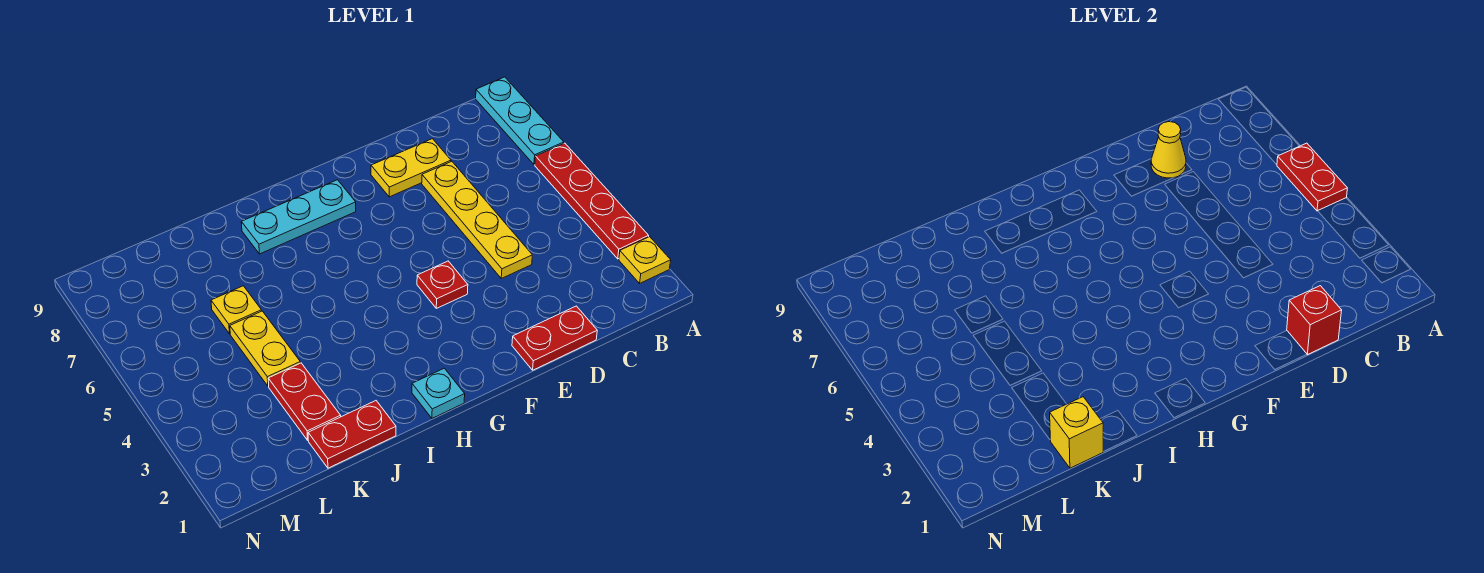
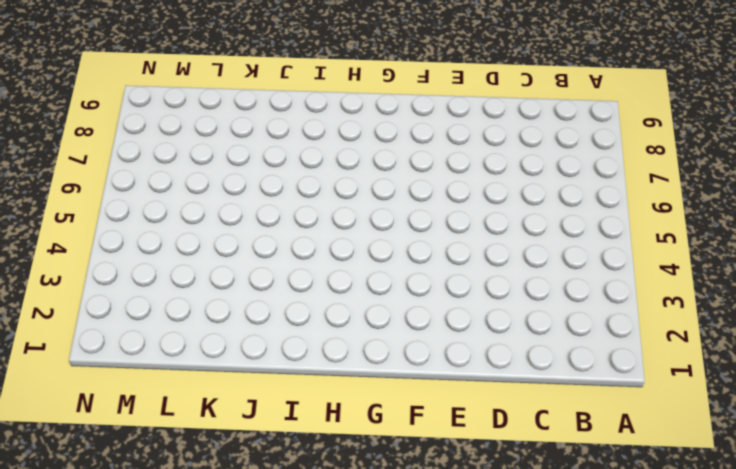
none -> yellow plate A2 level 1
none -> red plate A3:A6 level 1
none -> cyan plate A7:A9 level 1

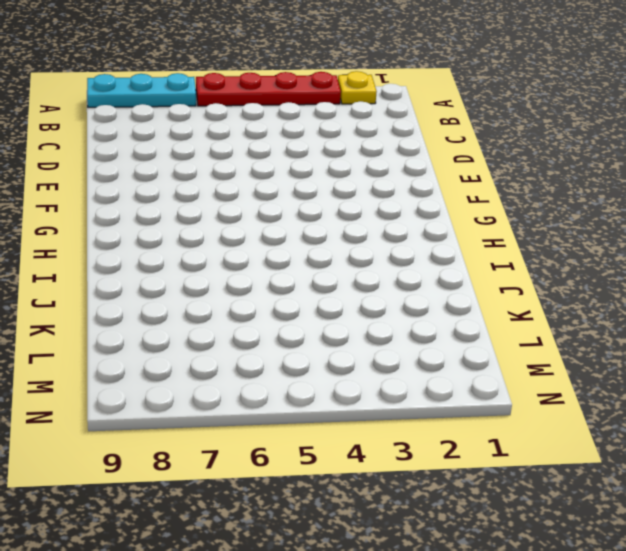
none -> red plate D1:E1 level 1
none -> yellow plate D4:D7 level 1
none -> yellow plate D8:E8 level 1

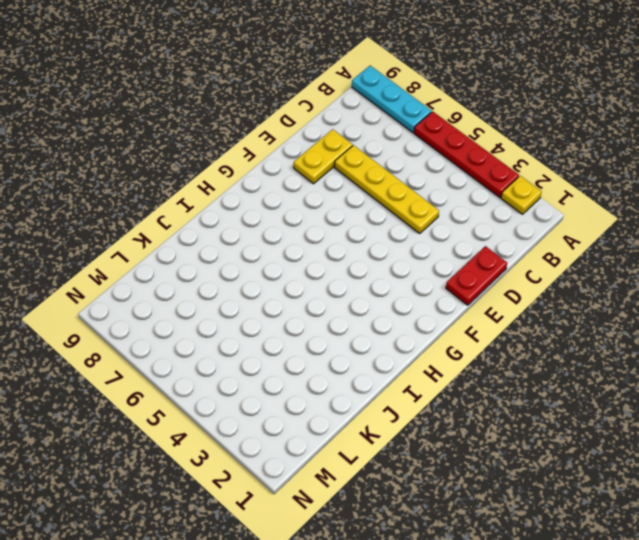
none -> red plate F4 level 1
none -> cyan plate G8:I8 level 1
none -> cyan plate H1 level 1

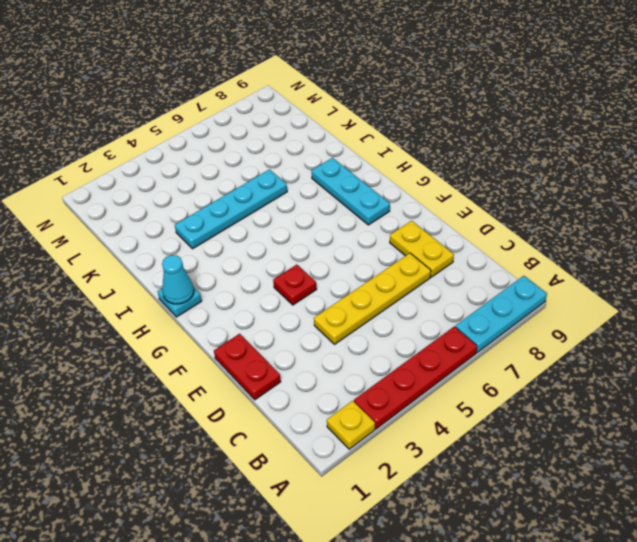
cyan cone H1 level 2 -> none
cyan plate J3:J6 level 1 -> none
none -> red plate J1:K1 level 1
none -> red plate K2:K3 level 1
none -> yellow plate K4:K5 level 1

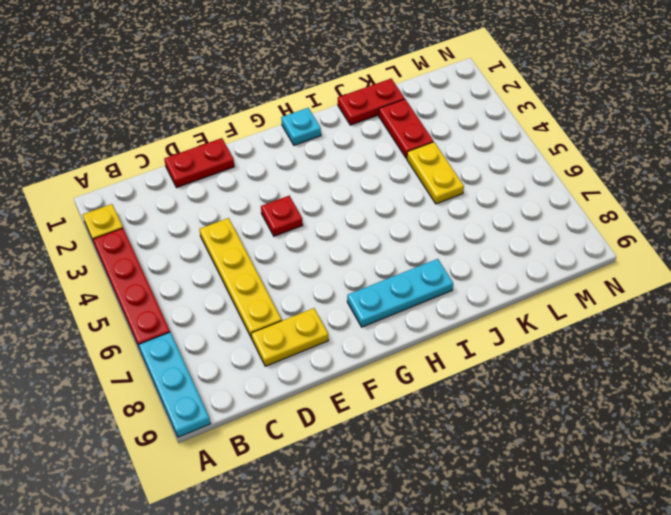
none -> yellow plate K6 level 1
none -> red plate A5:A6 level 2
none -> red brick D1 level 2

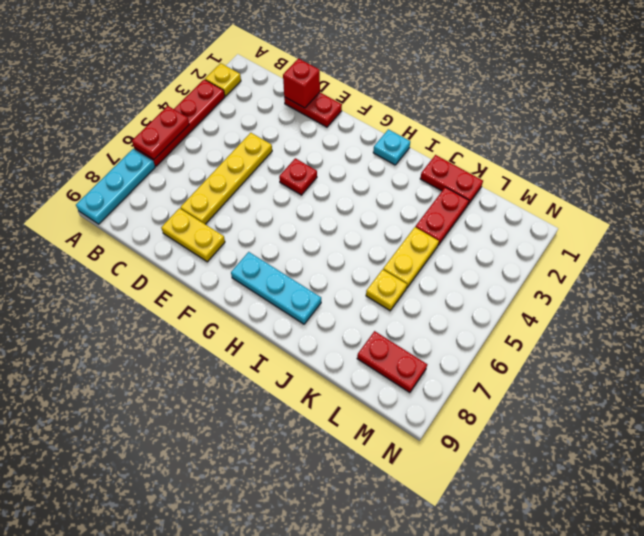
red plate L8:M8 level 1 -> none
none -> yellow cone D8 level 2
none -> yellow brick K1 level 2

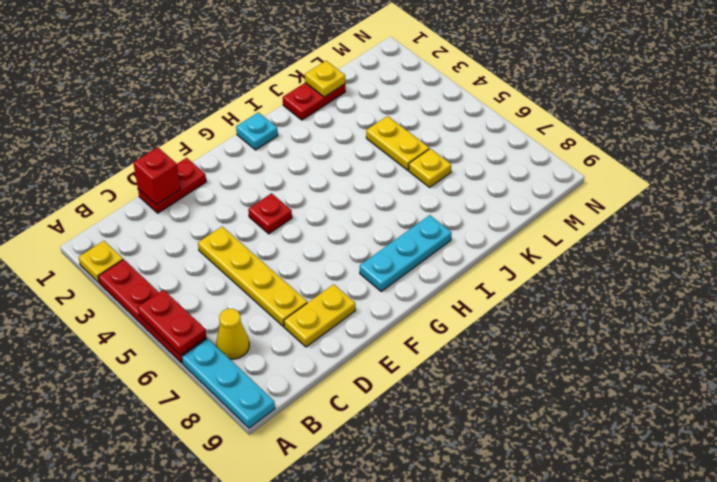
yellow cone B7 level 1 -> yellow cone D8 level 2
yellow plate K1 level 2 -> yellow brick K1 level 2
none -> red plate K2:K3 level 1

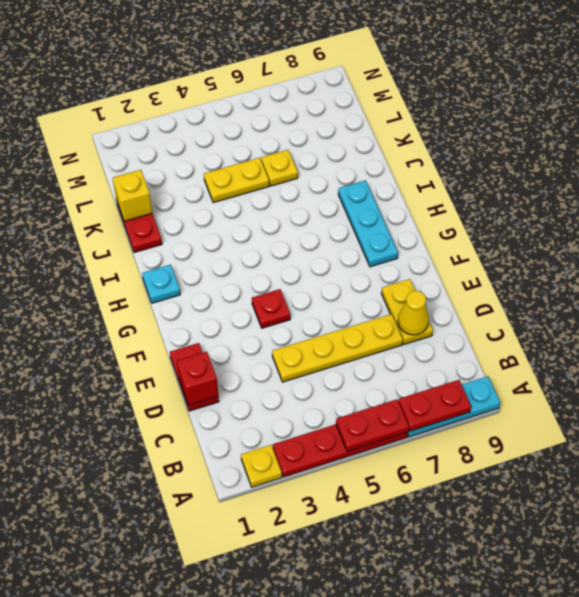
red plate A7:A8 level 2 -> red plate K2:K3 level 1

